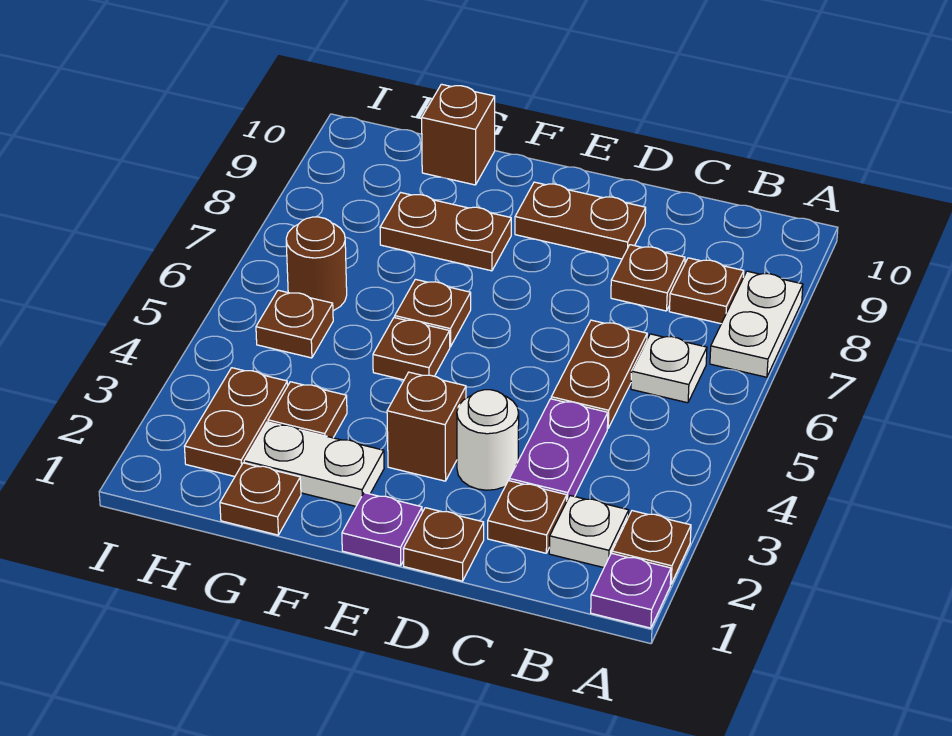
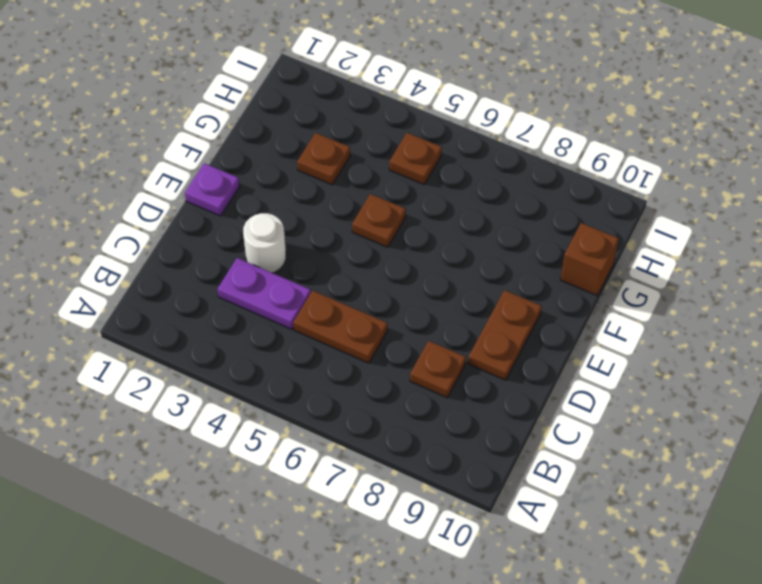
none -> purple plate A1 level 1
none -> brown plate A2 level 1
none -> white plate A7:A8 level 1

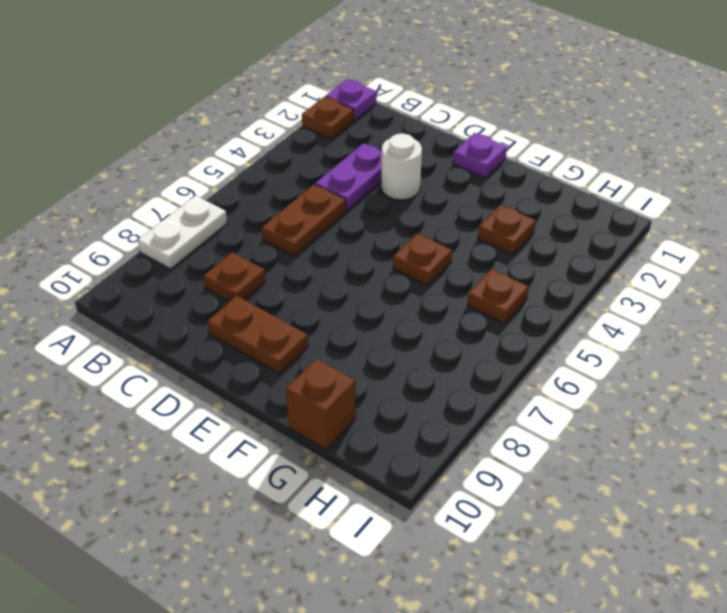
none -> white plate B2 level 1
none -> white plate B6 level 1
none -> brown plate B8 level 1

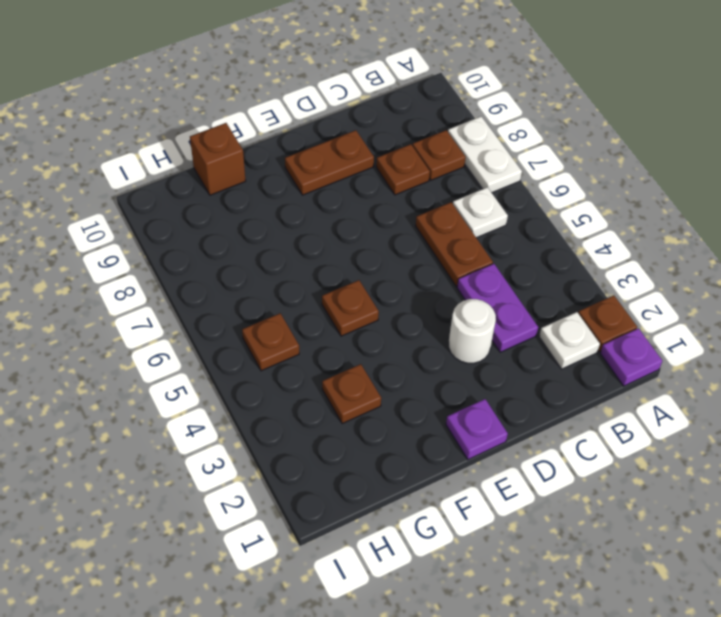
none -> brown plate C2 level 1
none -> brown plate D1 level 1
none -> brown brick E3 level 1

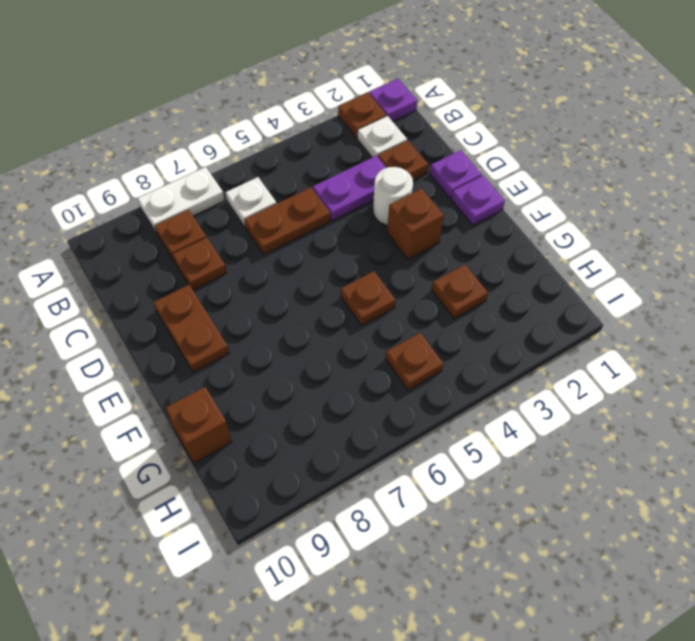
purple plate D1 level 1 -> brown plate D1 level 1
none -> white plate F2:G2 level 1
none -> brown plate F6 level 1
none -> brown plate F8:G8 level 1

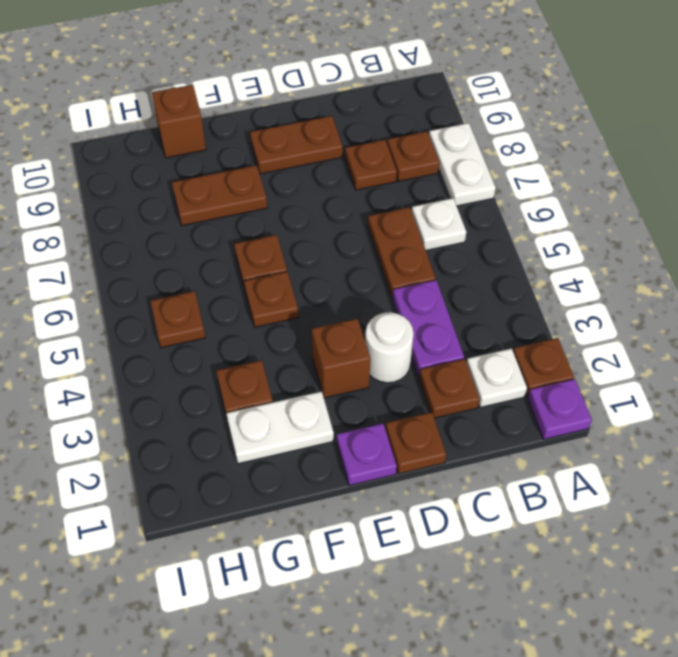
none -> brown plate G1 level 1
none -> brown plate H2:H3 level 1
none -> brown round brick H6 level 1

